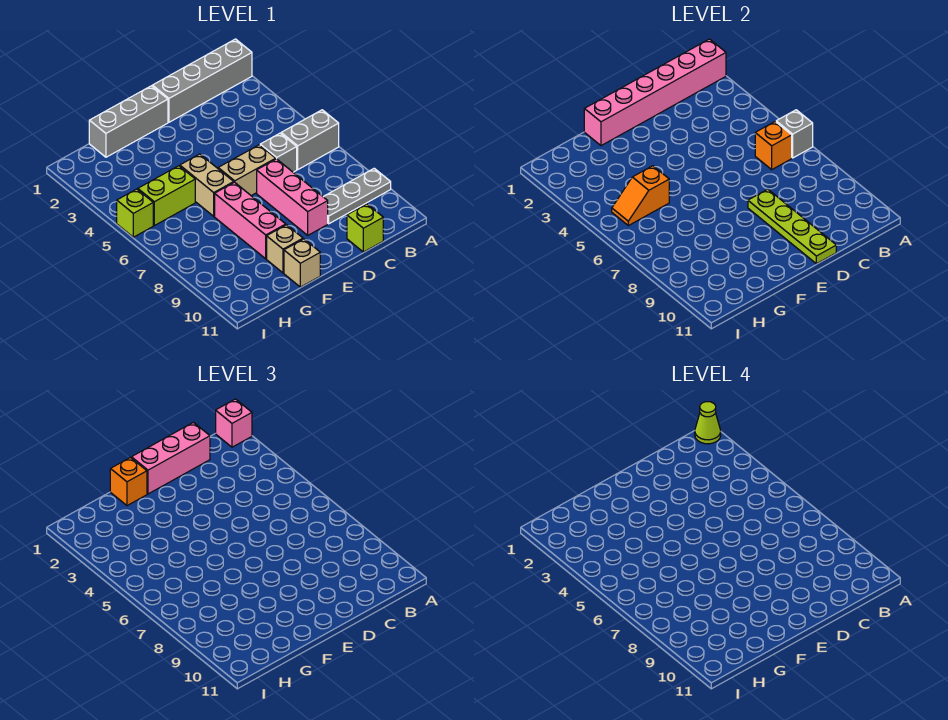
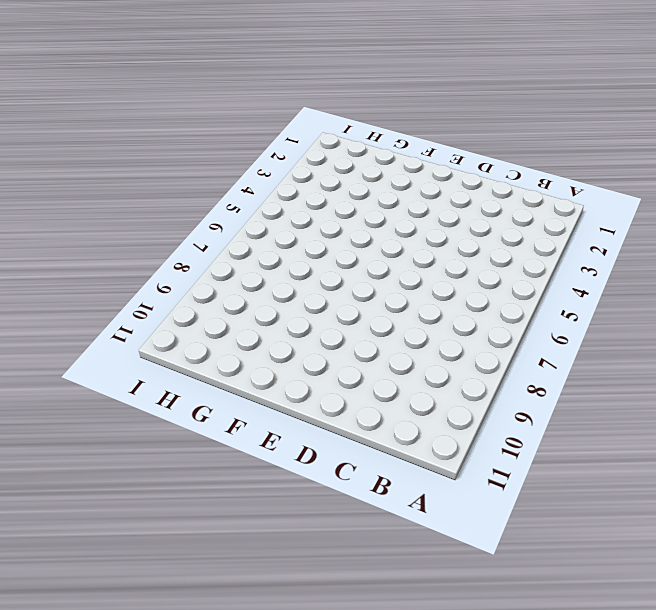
none -> grey brick A1:D1 level 1
none -> grey brick A6:B6 level 1
none -> grey plate A9:C9 level 1

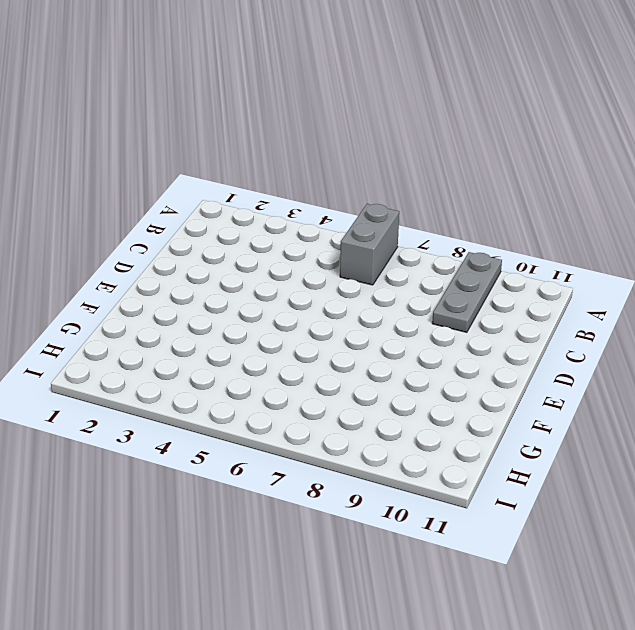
none -> grey brick A1:D1 level 1
none -> grey brick C6 level 1
none -> lime brick C11 level 1

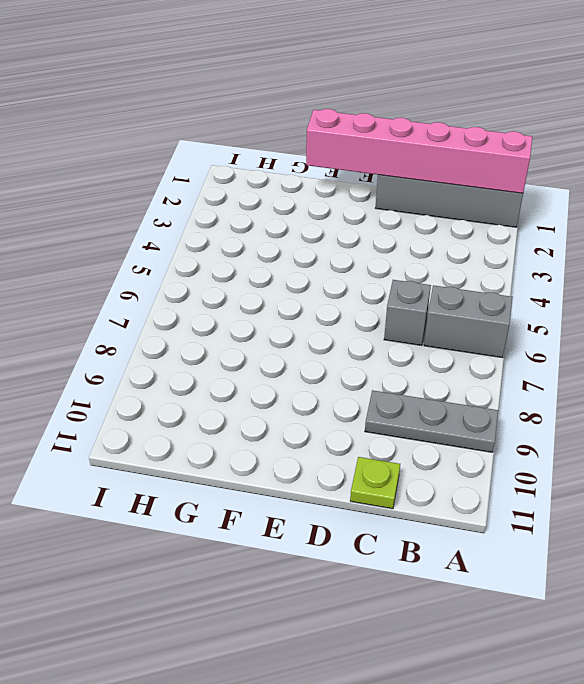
lime plate C11 level 1 -> lime brick C11 level 1
none -> tan brick D6:E6 level 1
none -> pink brick D7:D9 level 1
none -> grey brick E1:G1 level 1

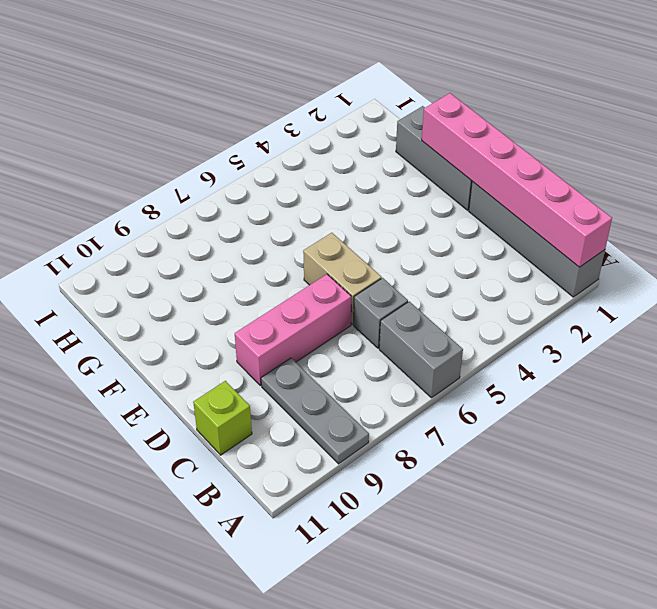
none -> tan brick F5:F6 level 1
none -> pink brick F7:F9 level 1
none -> tan brick F10 level 1

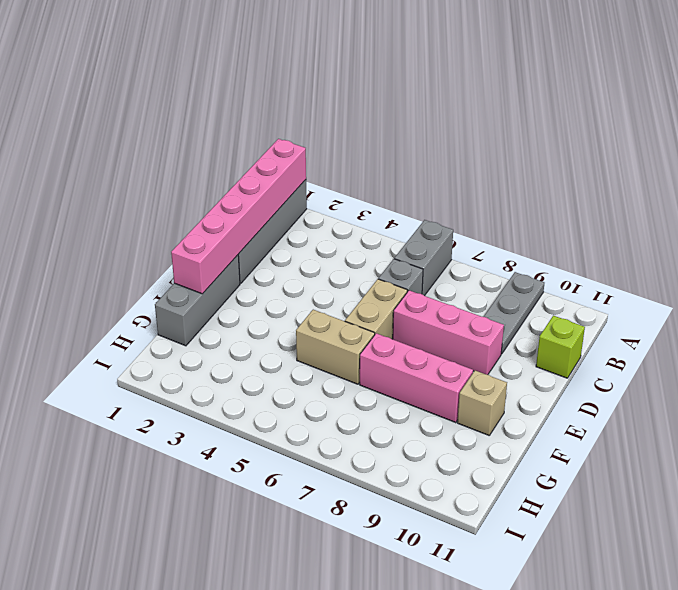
none -> tan brick F11 level 1
none -> lime brick G5:H5 level 1
none -> lime brick I5 level 1

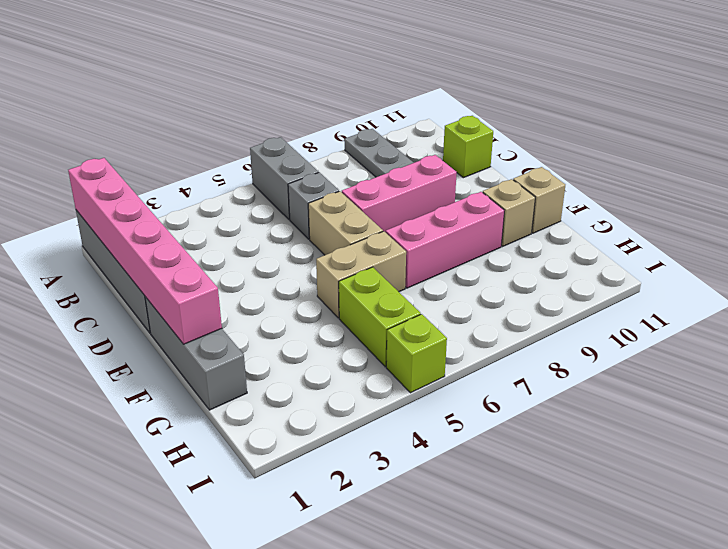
none -> grey brick A6 level 2
none -> orange brick B6 level 2
none -> lime plate D8:D11 level 2

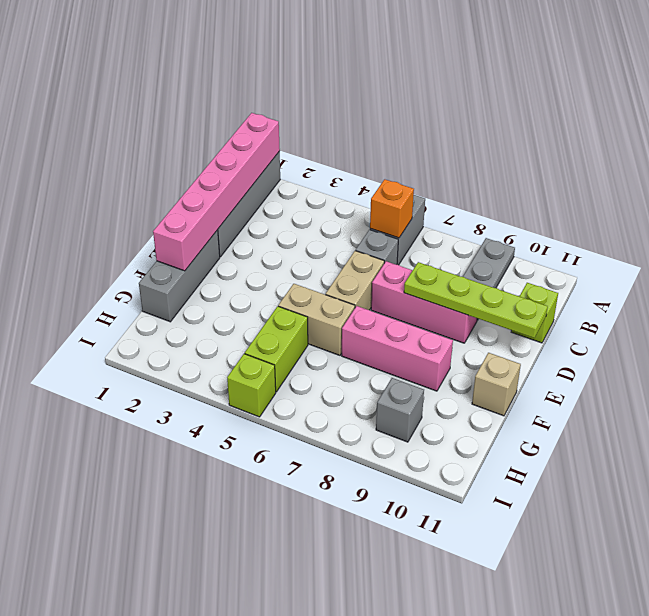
grey brick H9 level 1 -> grey brick A6 level 2
none -> tan brick F10 level 1
none -> orange slope G5:H5 level 2 top G
none -> pink brick A1 level 3

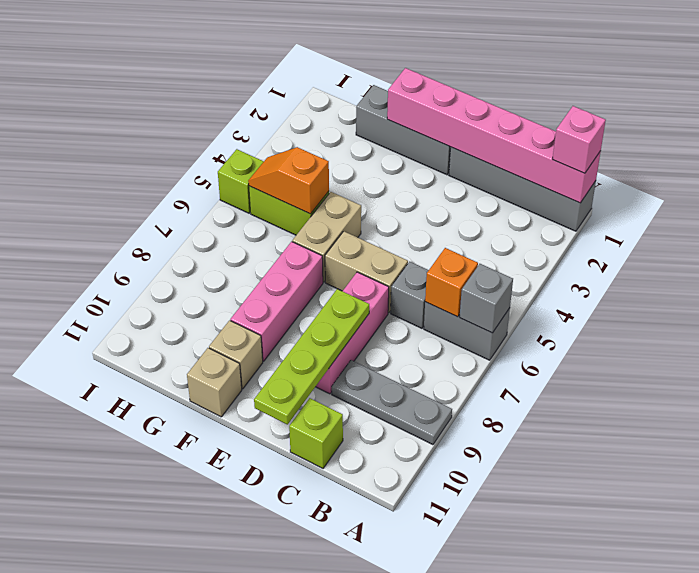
none -> pink brick C1:E1 level 3
none -> orange brick F1 level 3
none -> lime cone A1 level 4

